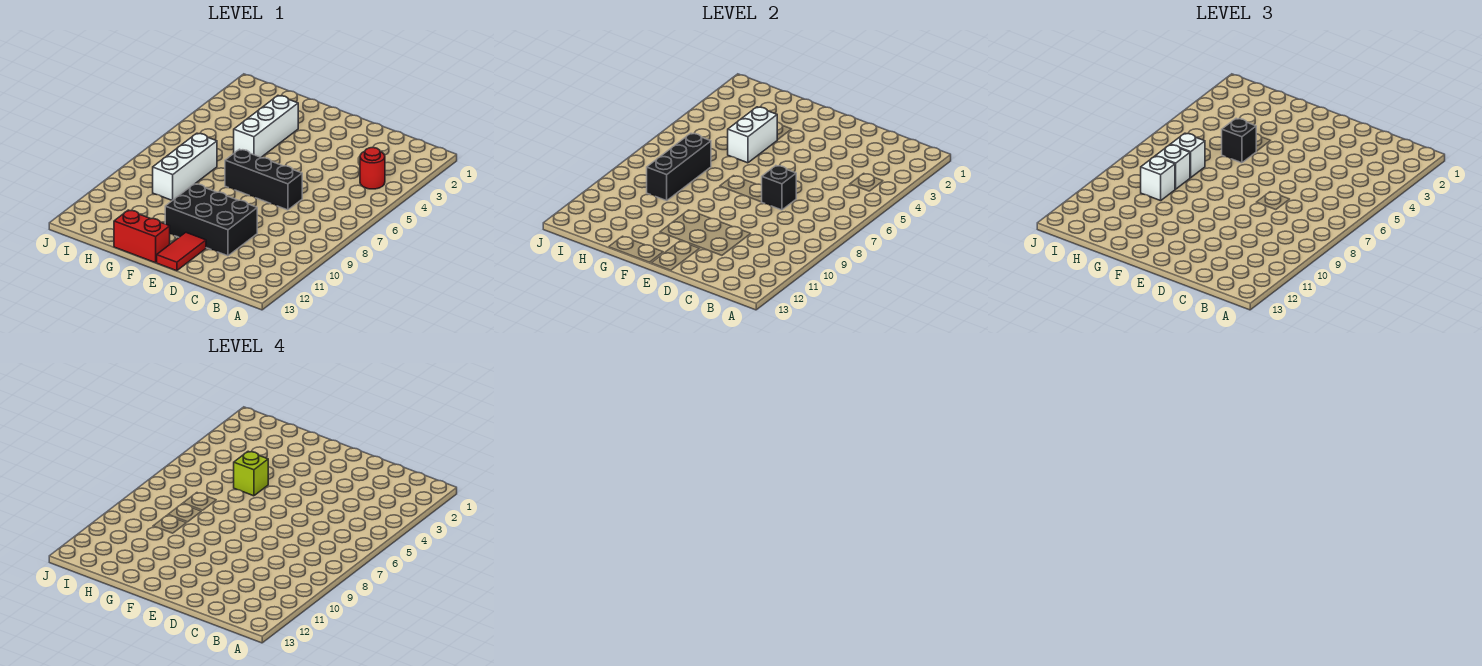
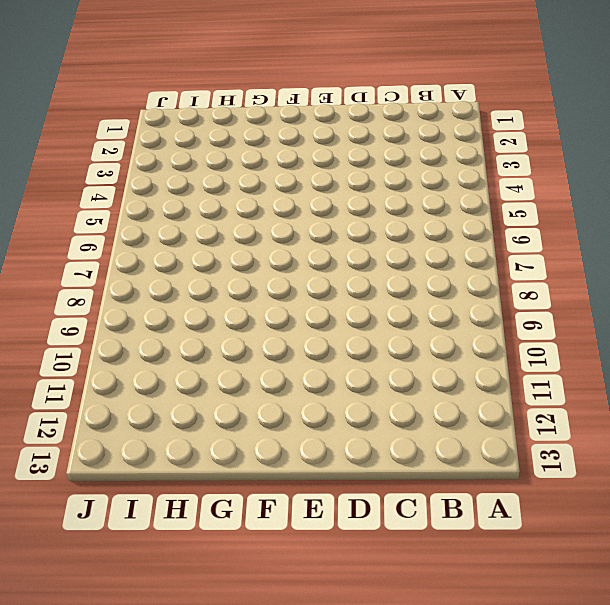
none -> red round brick B4 level 1
none -> black brick D7:F7 level 1
none -> black brick D10:F11 level 1

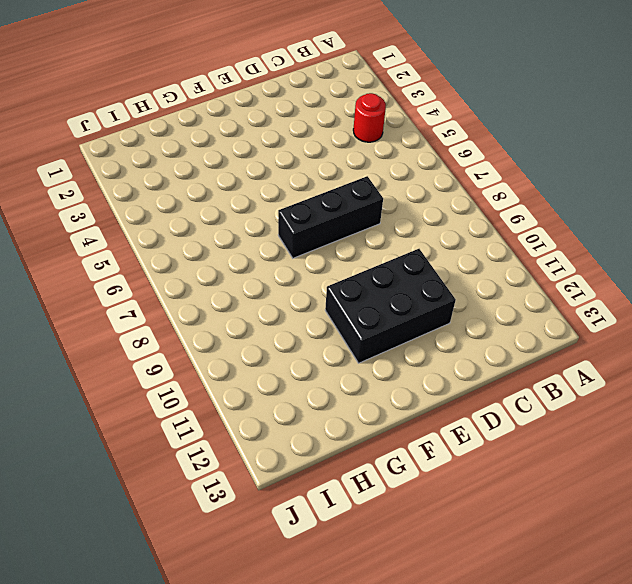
none -> red tile E12:E13 level 1
none -> red brick F13:G13 level 1
none -> white brick G3:G5 level 1

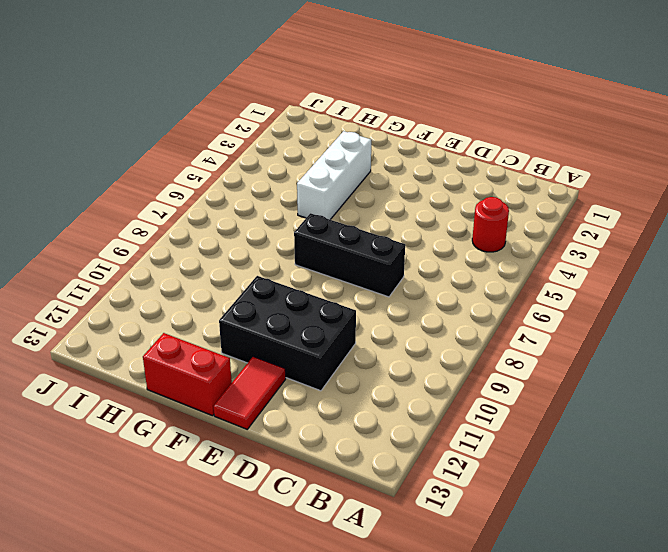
none -> white brick H7:H9 level 1
none -> black brick D7 level 2
none -> white brick G4:G5 level 2

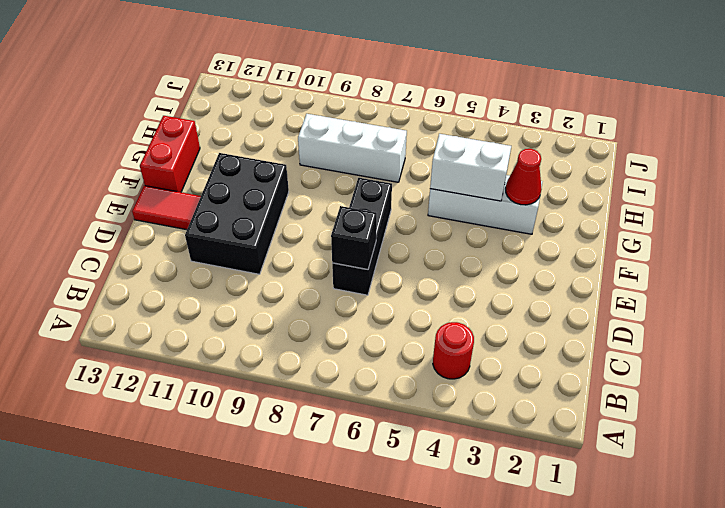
red cone G3 level 2 -> none
none -> black brick H7:H9 level 2
none -> black brick G5 level 3
none -> white brick H7 level 3

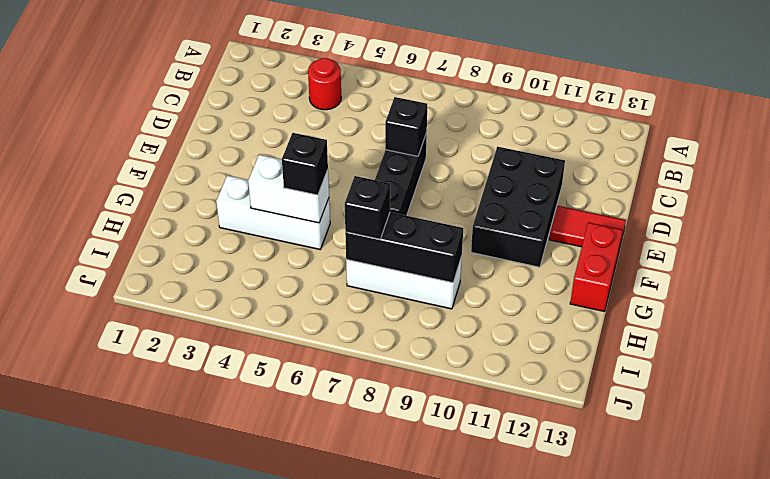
black brick H7 level 3 -> white brick H7 level 3
none -> white brick H8 level 3
none -> white brick H9 level 3
none -> lime brick G5 level 4

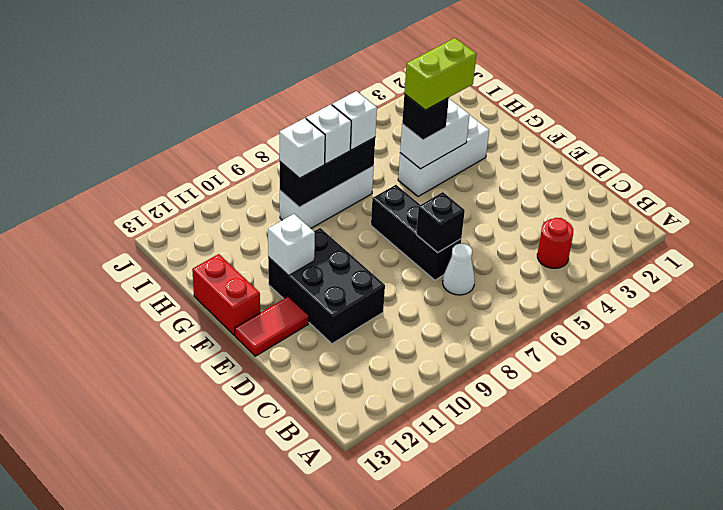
white cone C7 level 1 -> none
white brick F11 level 2 -> none
lime brick G4:G5 level 4 -> lime brick G5 level 4

